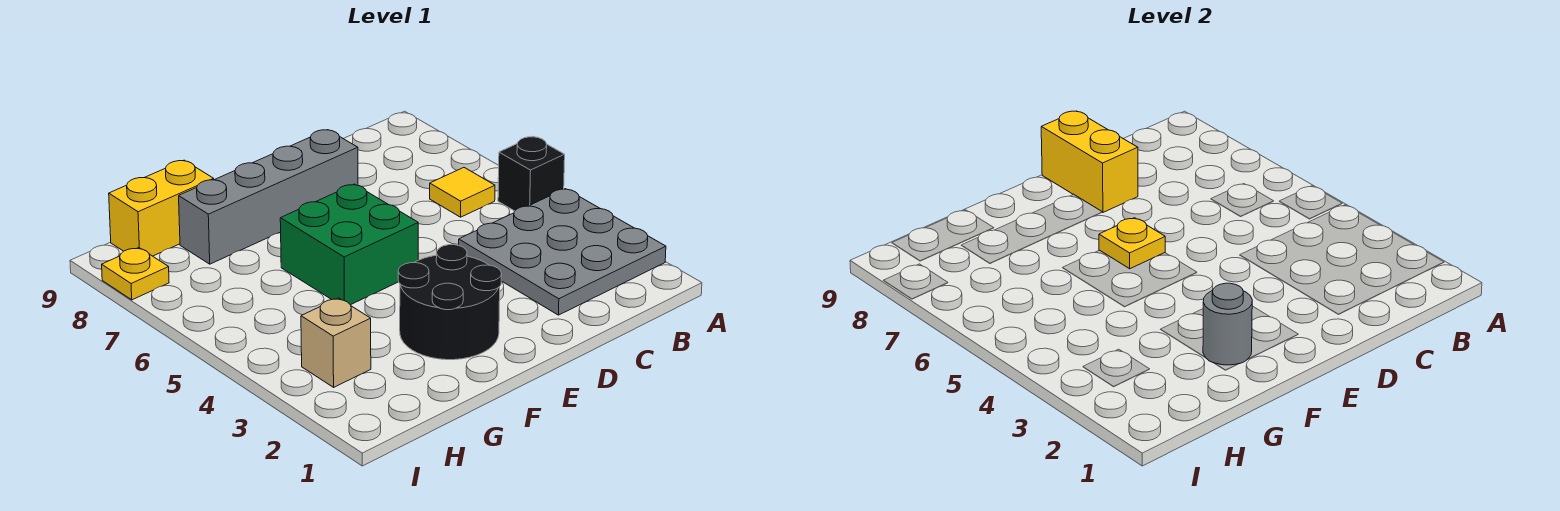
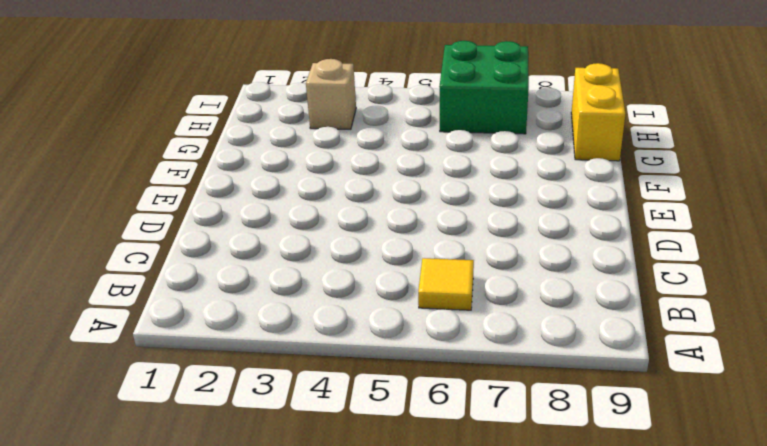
green brick H6:I7 level 1 -> green brick E5:F6 level 1
none -> grey plate A2:C4 level 1
none -> black brick A5 level 1
none -> grey brick D8:G8 level 1

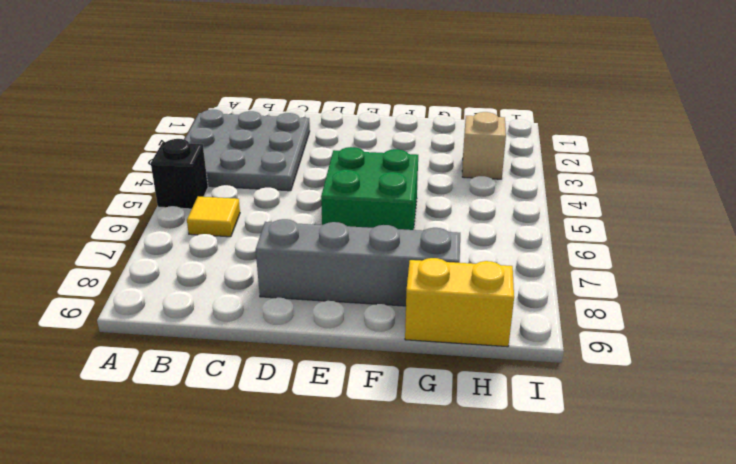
none -> black round brick E2:F3 level 1
none -> yellow plate I8 level 1
none -> yellow brick D8:D9 level 2

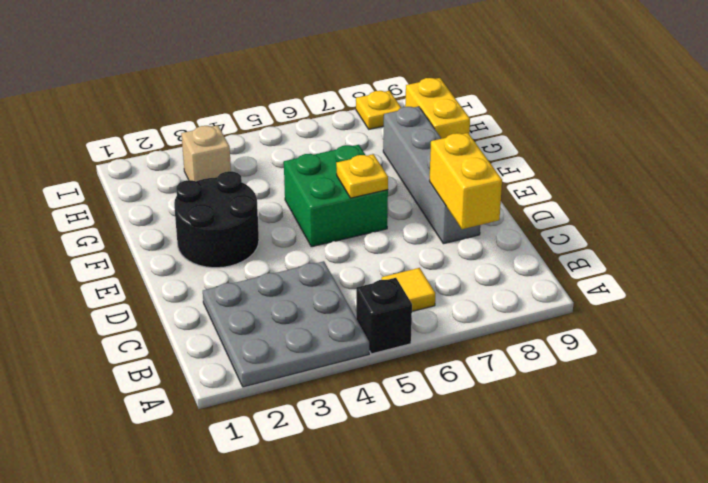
yellow brick C8:D8 level 2 -> yellow brick D8:D9 level 2
none -> grey round brick F2 level 2

